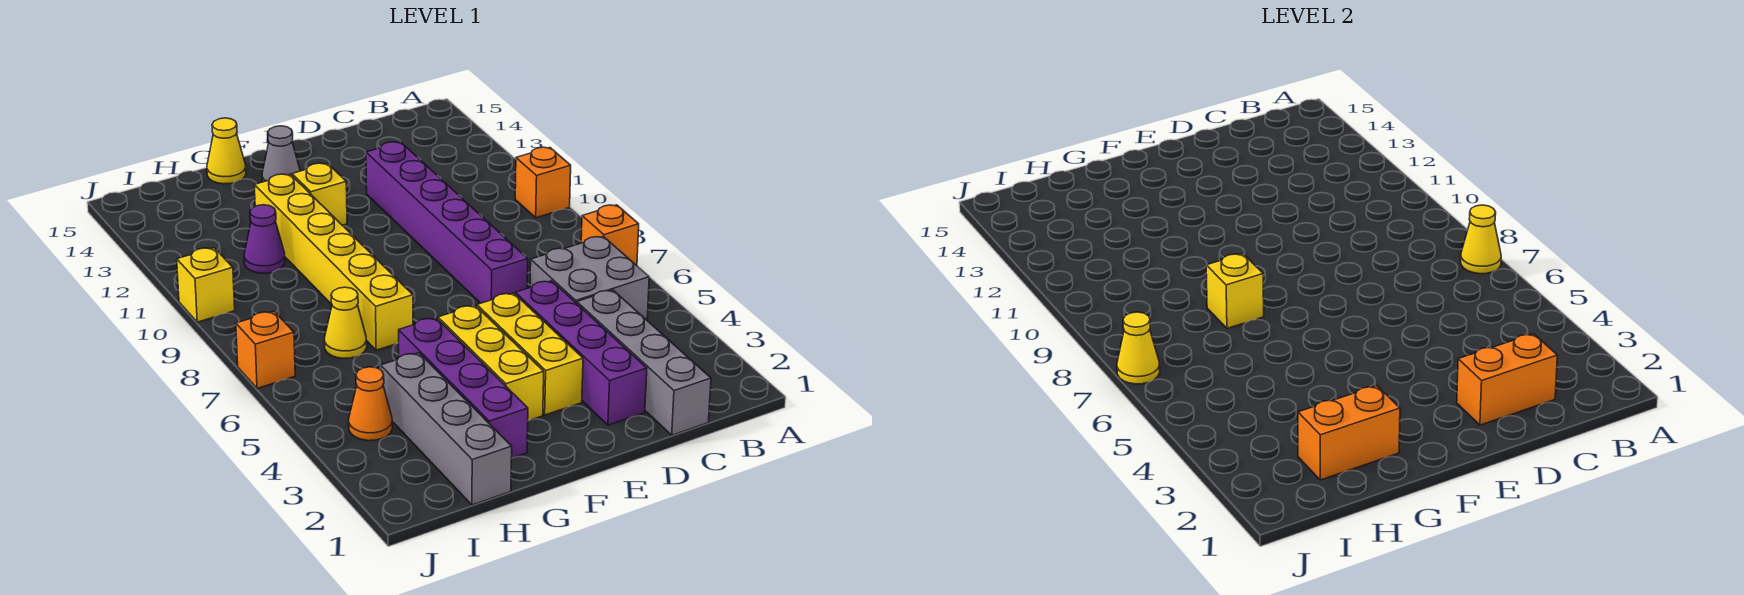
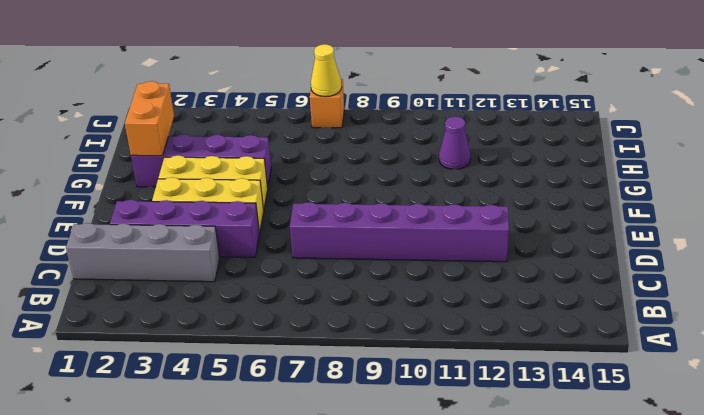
none -> orange brick A7 level 1
none -> orange brick A10 level 1
none -> grey brick B5:C6 level 1

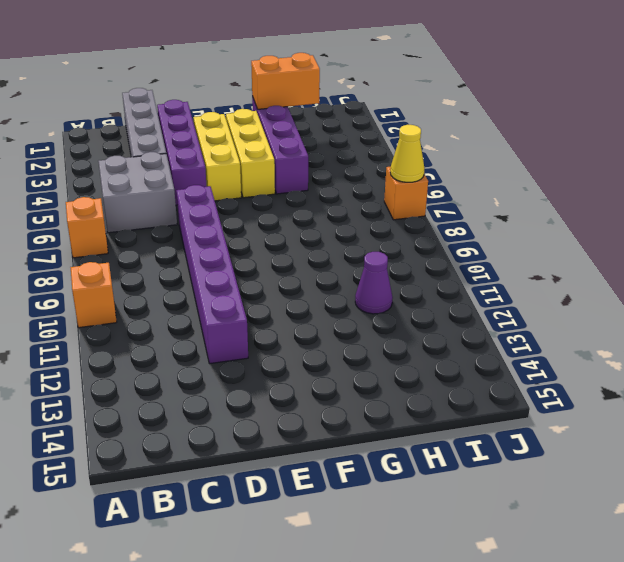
none -> yellow brick F12 level 1
none -> grey cone F14 level 1
none -> yellow brick G7:G12 level 1

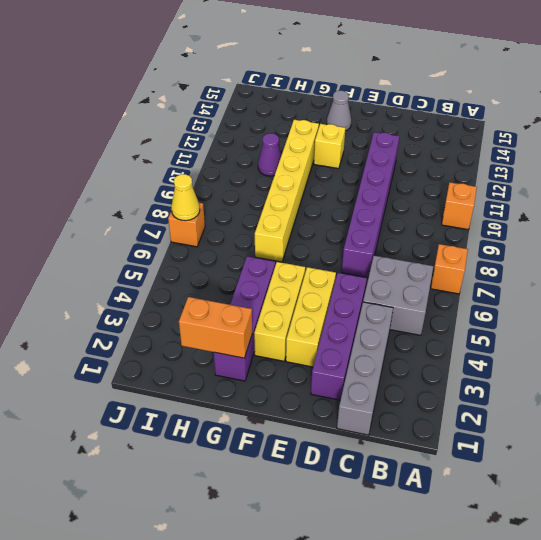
none -> yellow cone G15 level 1
none -> grey brick H1:H4 level 1
none -> yellow cone H7 level 1

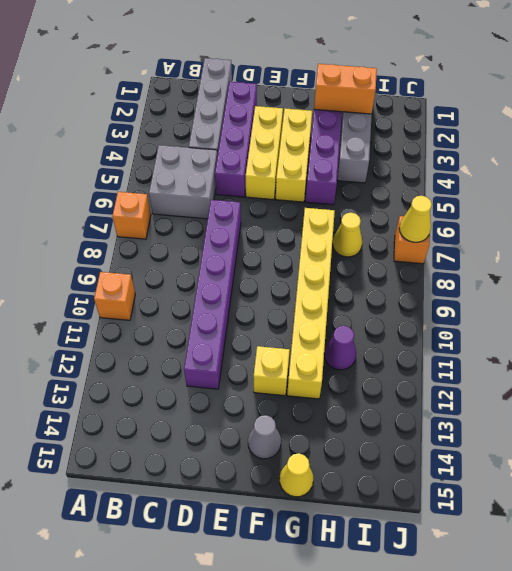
none -> orange cone I4 level 1
none -> yellow brick J10 level 1
none -> yellow cone A7 level 2

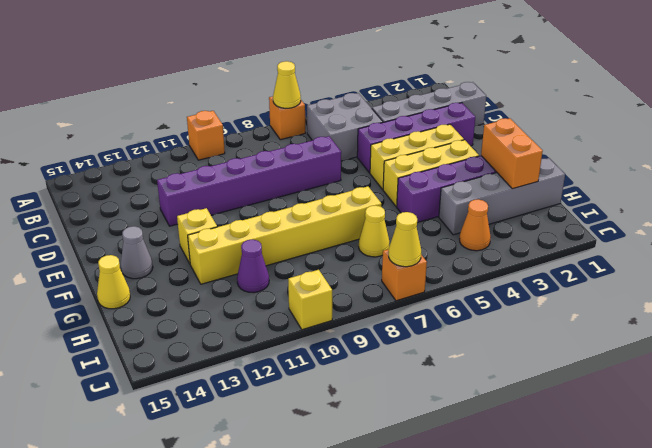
none -> orange brick C2:D2 level 2
none -> yellow brick G8 level 2

